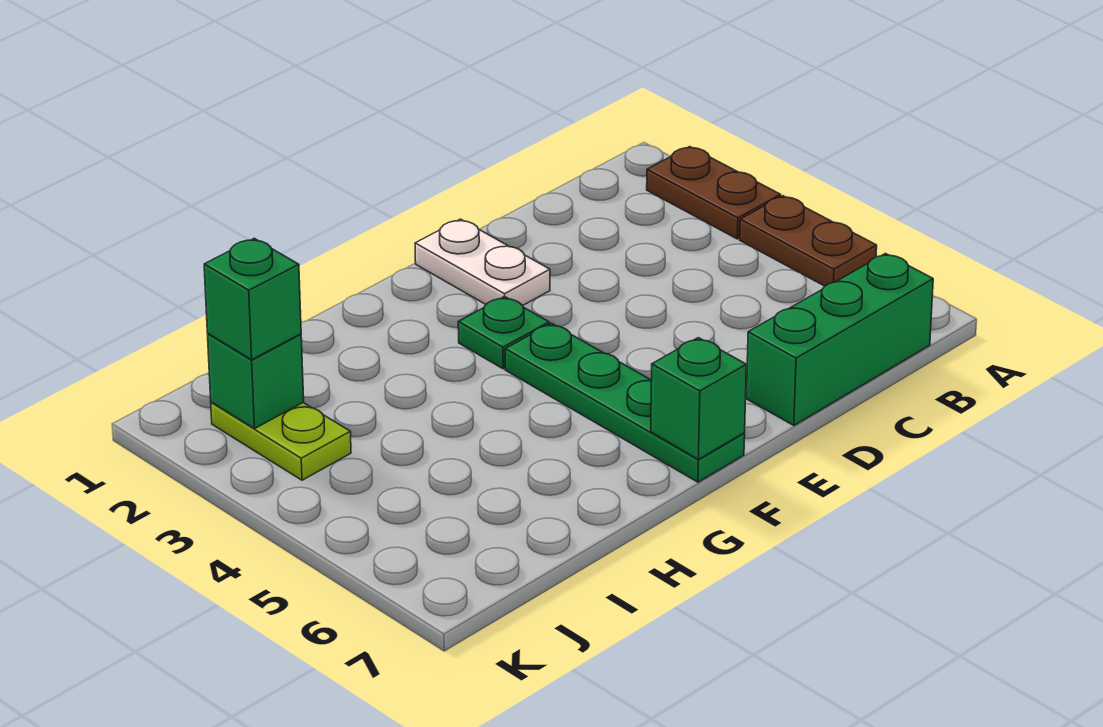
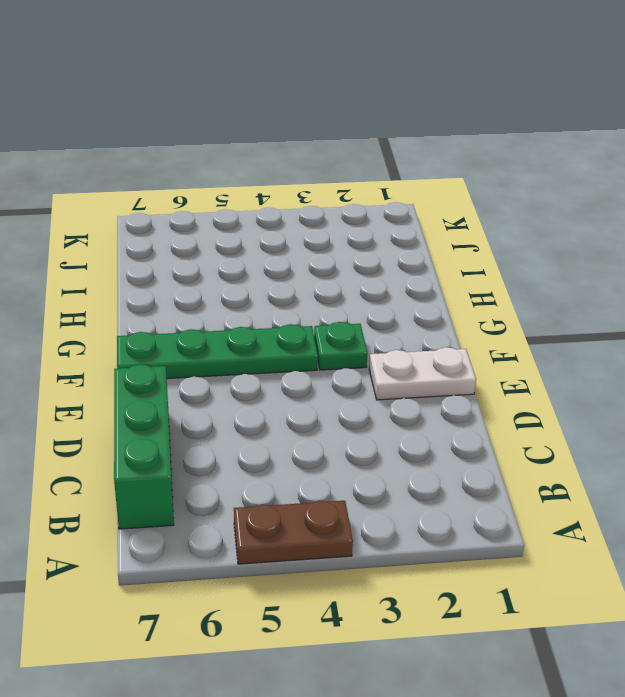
none -> brown plate A2:A3 level 1
none -> lime plate J2:J3 level 1

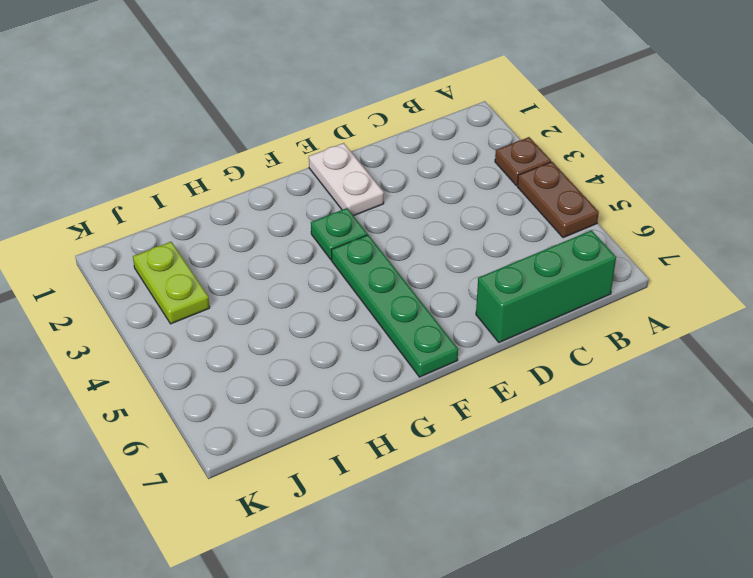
brown plate A3 level 1 -> brown plate A2:A3 level 1
none -> green brick F7 level 2
none -> green brick J2 level 2

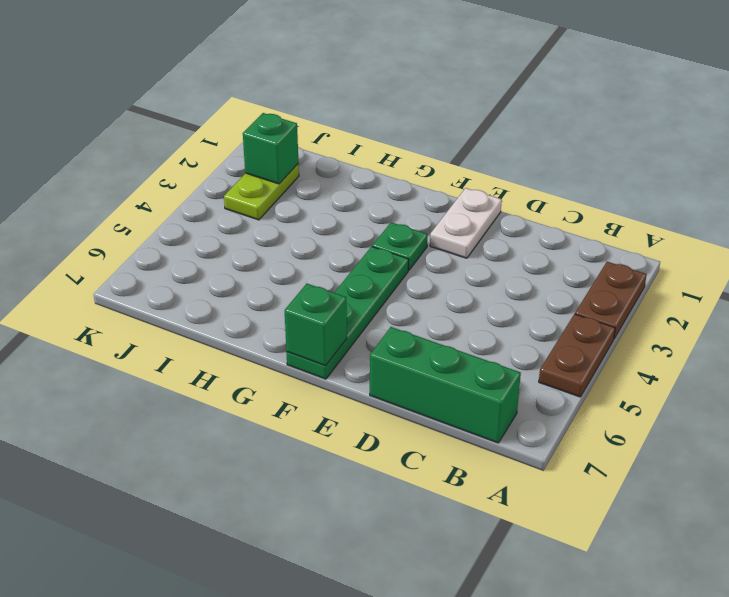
none -> green brick J2 level 3

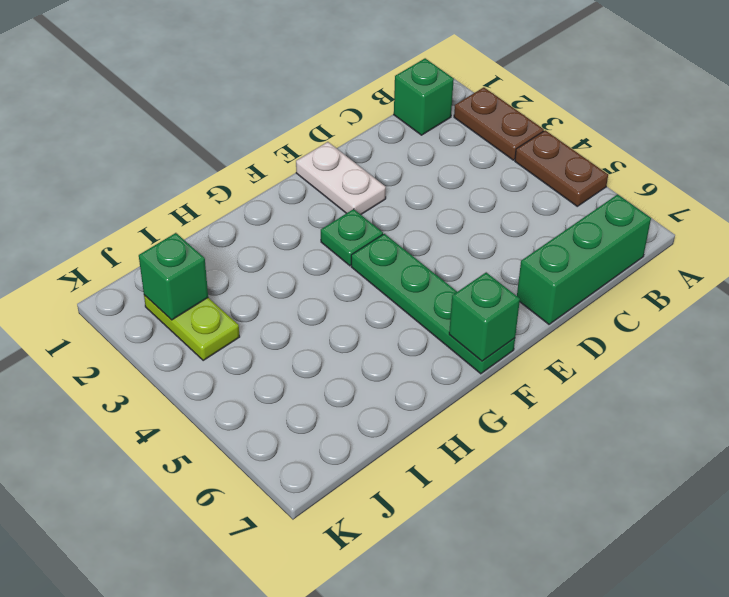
green brick B1 level 1 -> green brick J2 level 3

